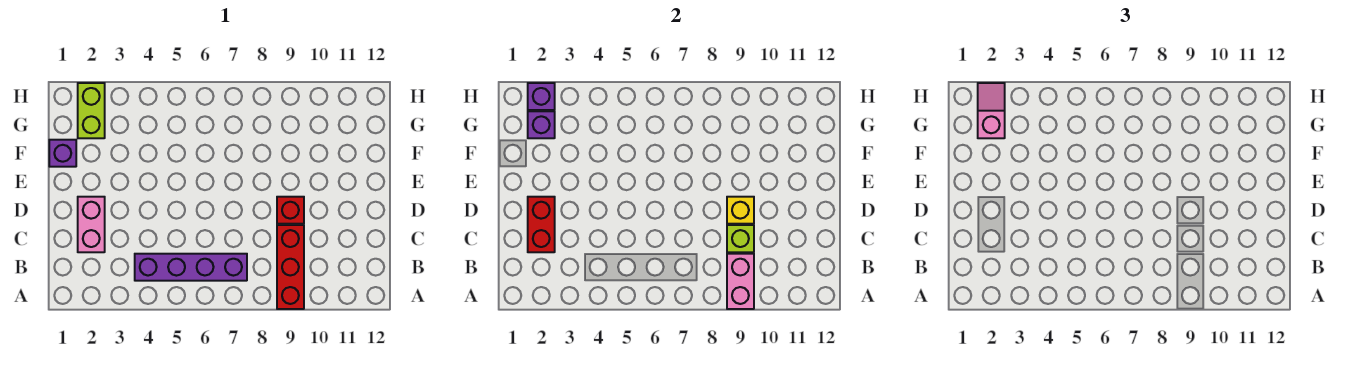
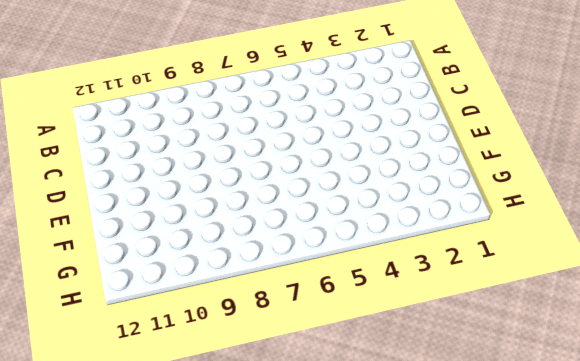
none -> red brick A9:C9 level 1
none -> purple brick B4:B7 level 1
none -> pink brick C2:D2 level 1

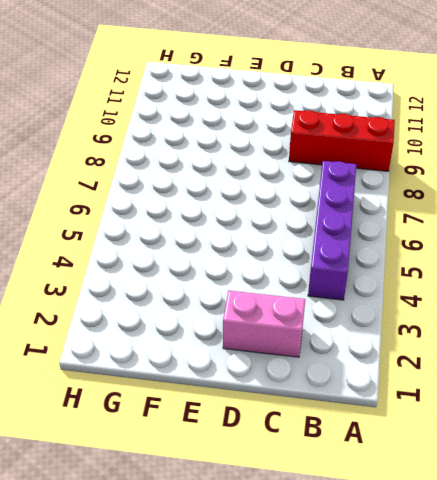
none -> red brick D9 level 1
none -> purple brick F1 level 1
none -> lime brick G2:H2 level 1

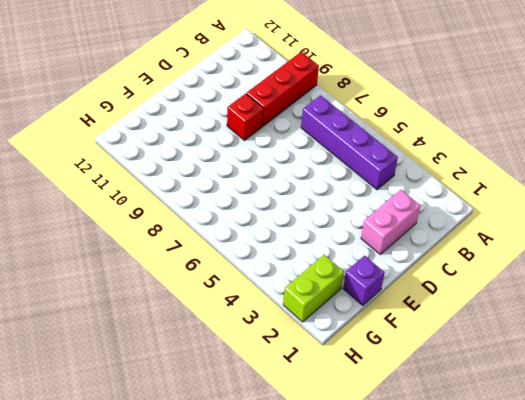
none -> pink brick A9:B9 level 2
none -> red brick C2:D2 level 2
none -> lime brick C9 level 2

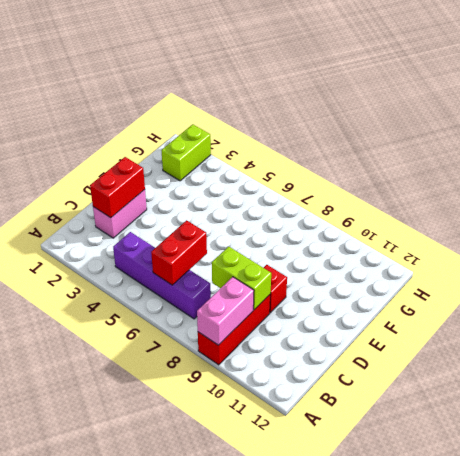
red brick B6:C6 level 2 -> none
lime brick C8:C9 level 2 -> lime brick C9 level 2
none -> purple brick F1 level 1
none -> yellow brick D9 level 2
none -> purple brick G2 level 2

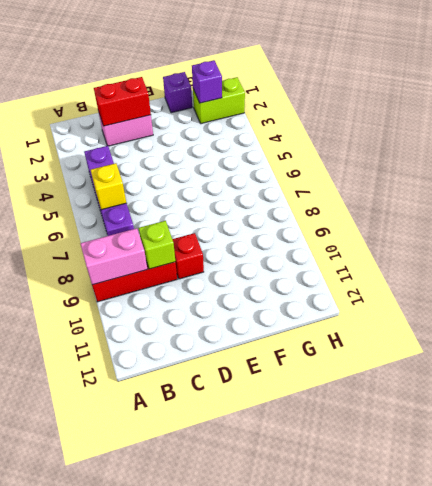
yellow brick B6 level 2 -> yellow brick D9 level 2
none -> purple brick H2 level 2
none -> pink slope G2:H2 level 3 top G

